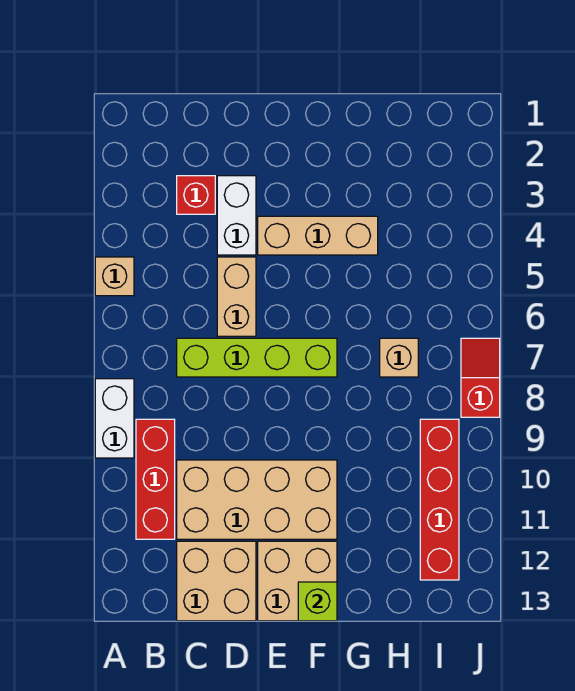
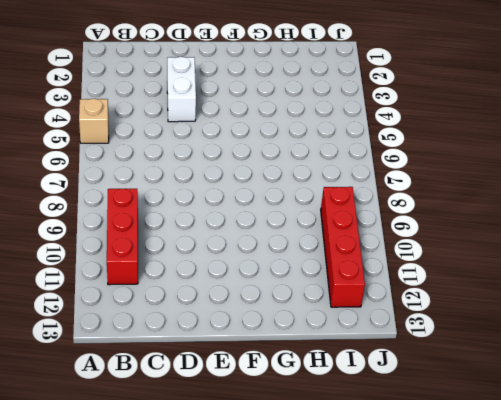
none -> white brick A8:A9 level 1
none -> red brick C3 level 1
none -> lime brick C7:F7 level 1

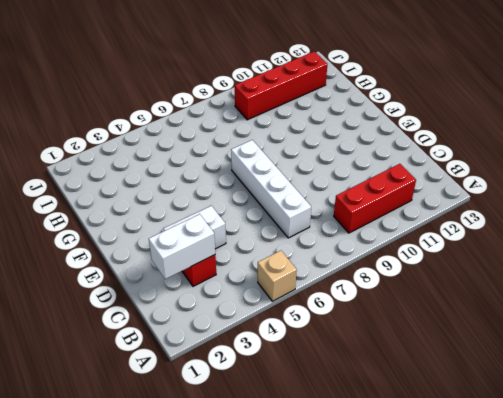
white brick C2:C3 level 2 -> white brick A8:A9 level 1
white brick C7:F7 level 1 -> lime brick C7:F7 level 1
none -> tan brick C10:F11 level 1
none -> tan brick C12:D13 level 1
none -> tan brick D5:D6 level 1

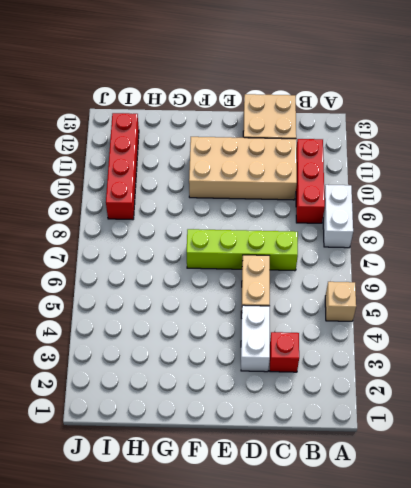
none -> tan brick E4:G4 level 1
none -> tan brick E12:F13 level 1
none -> tan brick H7 level 1

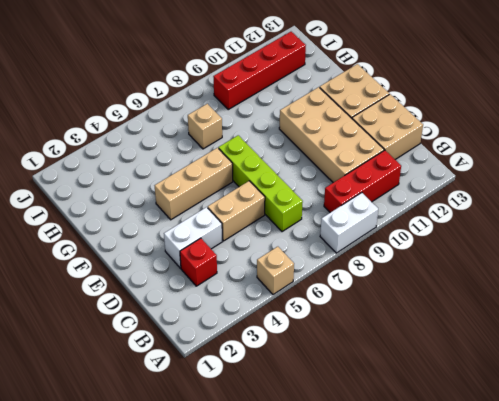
tan brick F4:F6 level 1 -> tan brick E4:G4 level 1
none -> red slope J7:J8 level 1 top 8
none -> lime brick F13 level 2

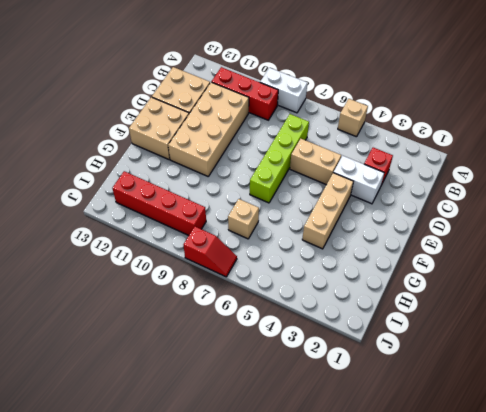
none -> lime brick F13 level 2

